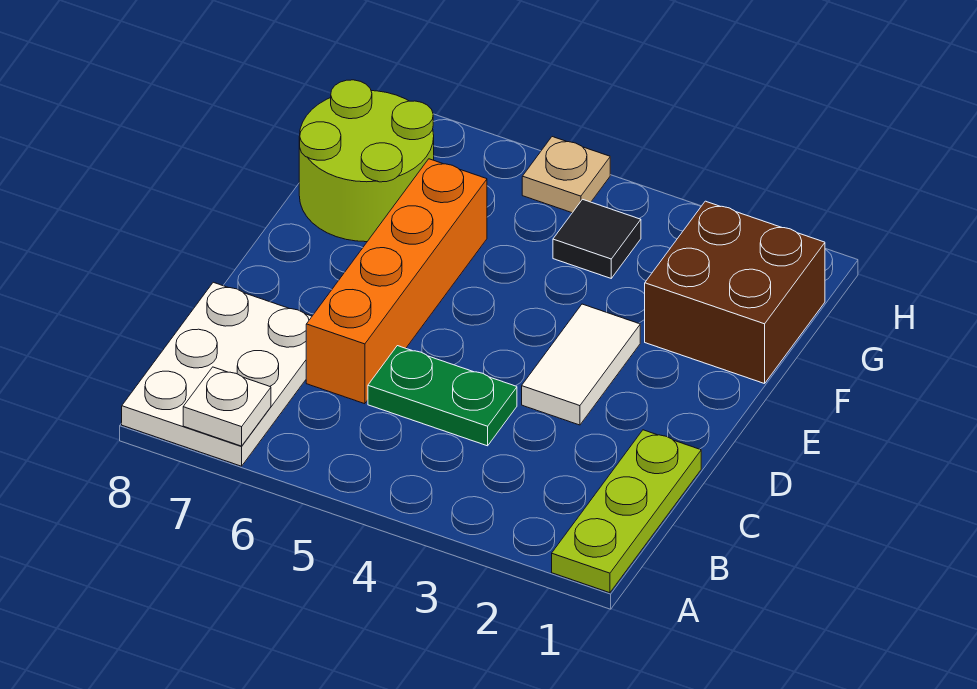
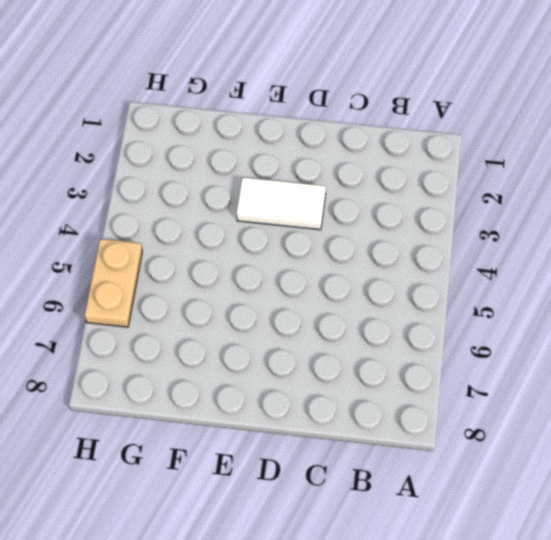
tan plate H5:H6 level 1 -> tan plate H5 level 1
none -> lime plate A1:C1 level 1
none -> white plate A7:C8 level 1

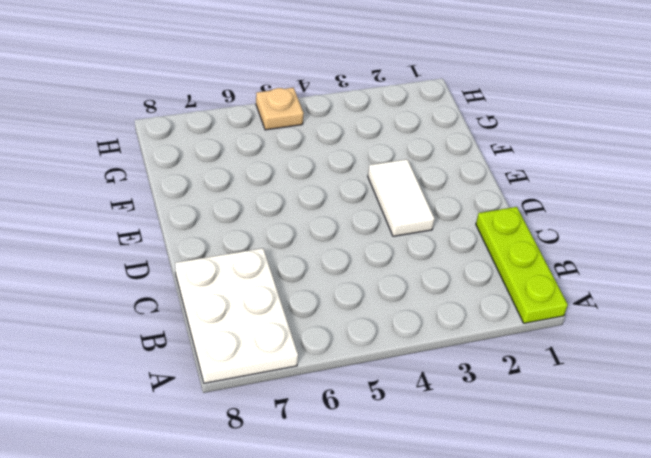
none -> green plate C4:C5 level 1
none -> orange brick C6:F6 level 1

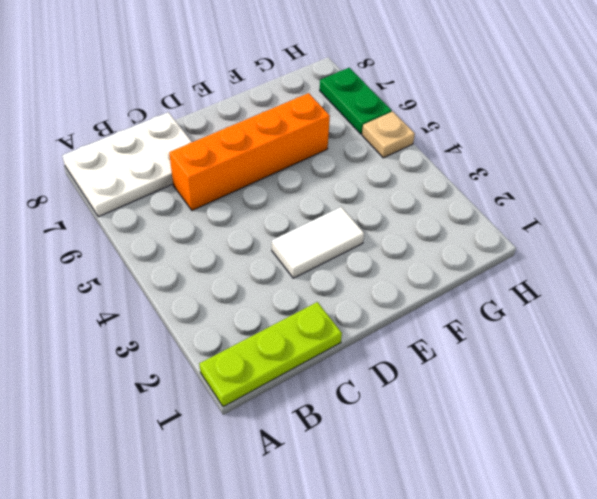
green plate H6:H7 level 1 -> green plate C4:C5 level 1
none -> brown brick F1:G2 level 1
none -> lime round brick F7:G8 level 1

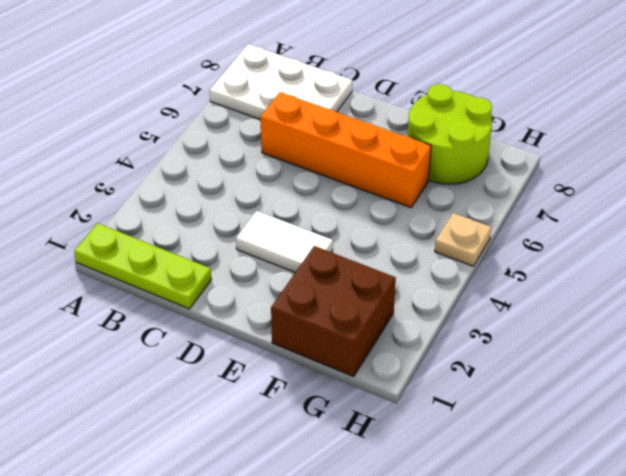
none -> green plate C4:C5 level 1
none -> black tile G4 level 1

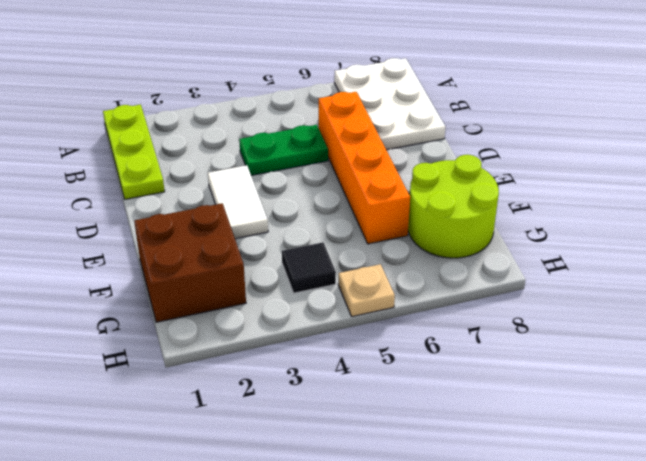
none -> white plate A7 level 2

